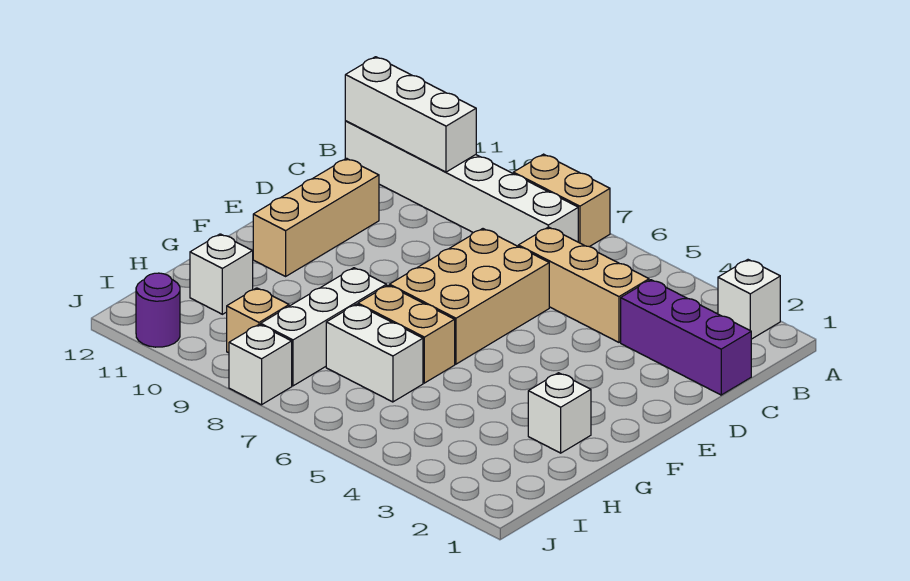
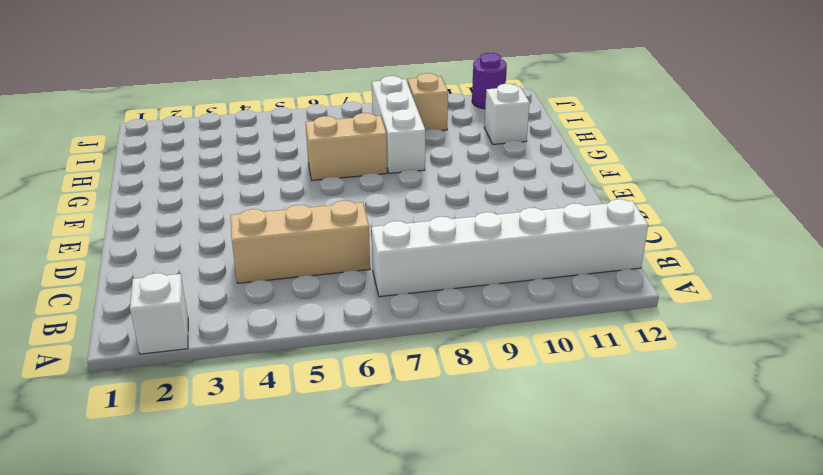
none -> tan brick A7:A8 level 1
none -> purple brick C1:C3 level 1
none -> tan brick D6:F7 level 1

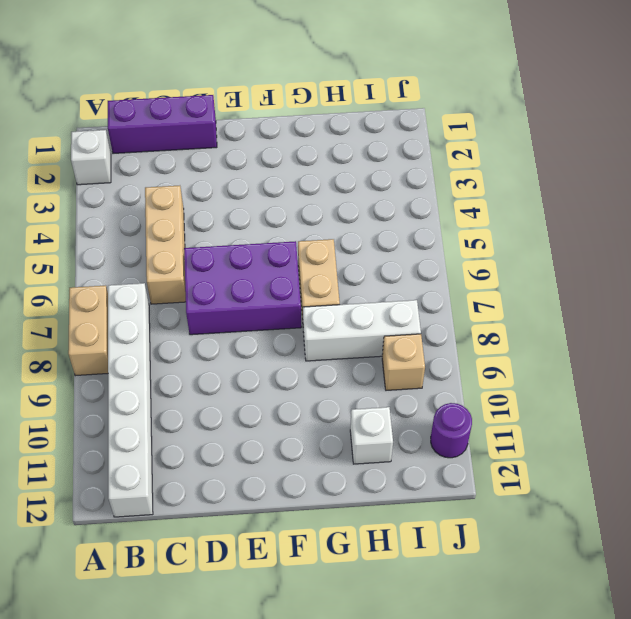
purple brick B1:D1 level 1 -> purple brick C1:C3 level 1
purple brick D6:F7 level 1 -> tan brick D6:F7 level 1
none -> tan brick D11:F11 level 1
none -> white brick G2 level 1
none -> white brick H6:H7 level 1

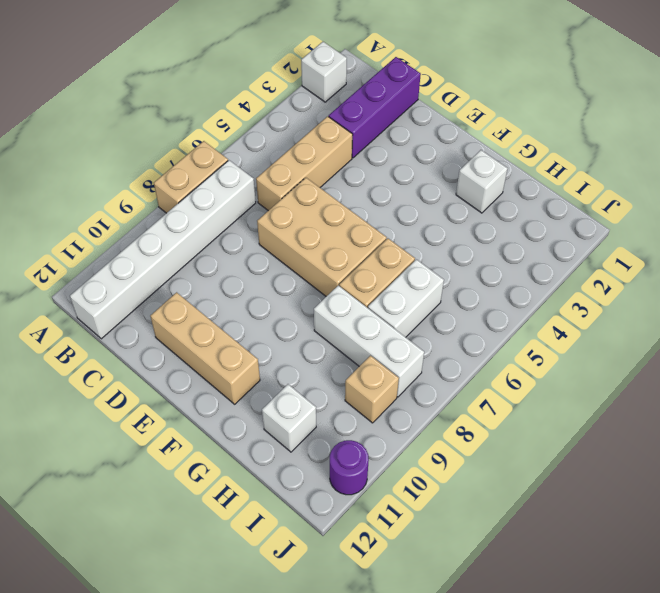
none -> white brick J8 level 1
none -> white brick B10:B12 level 2

